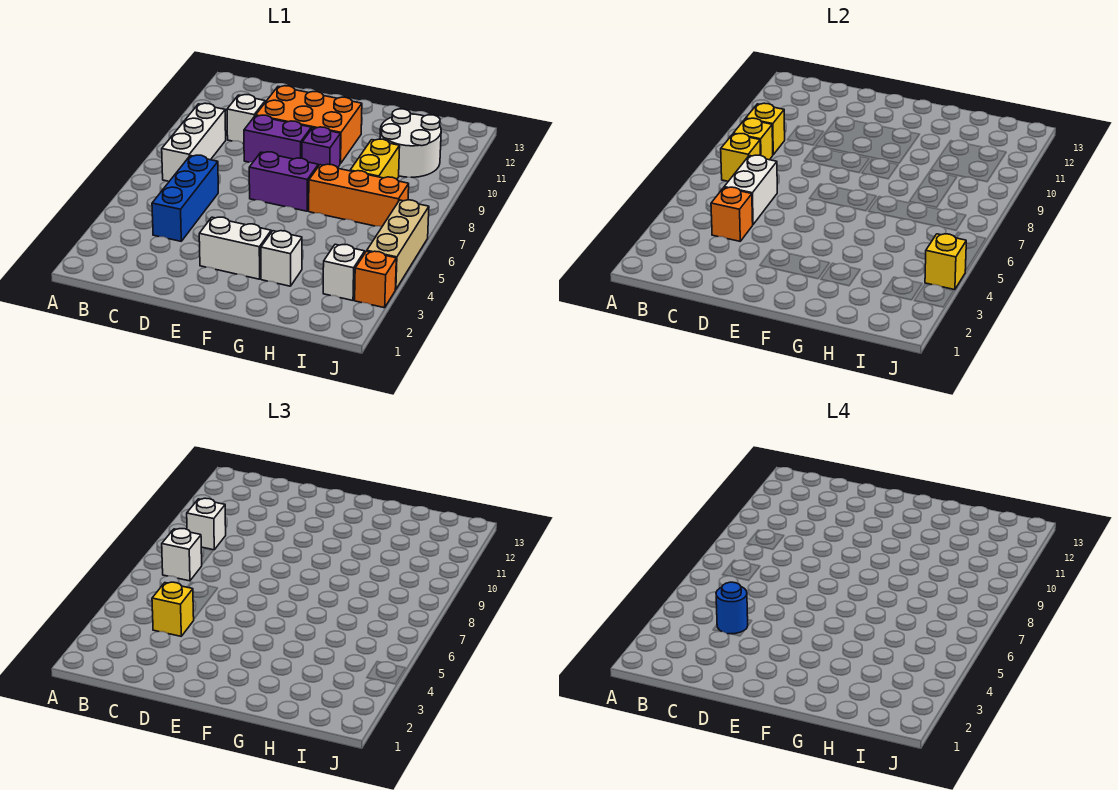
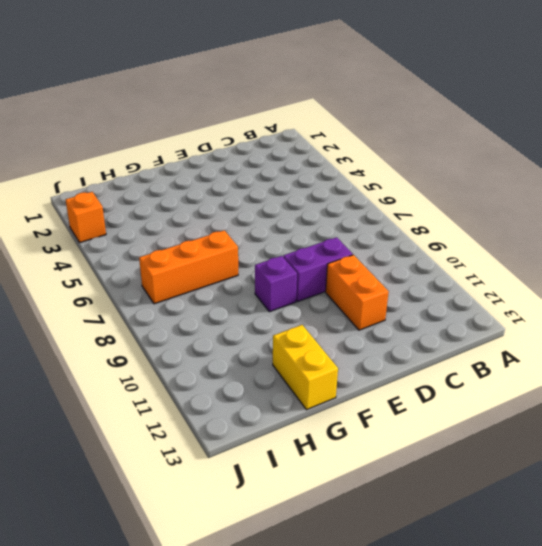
orange brick D10:D11 level 1 -> orange brick D10:F11 level 1
yellow brick G12:G13 level 1 -> yellow brick H8:H9 level 1
none -> white brick B7:B9 level 1
none -> blue brick C4:C6 level 1
none -> white brick C10 level 1

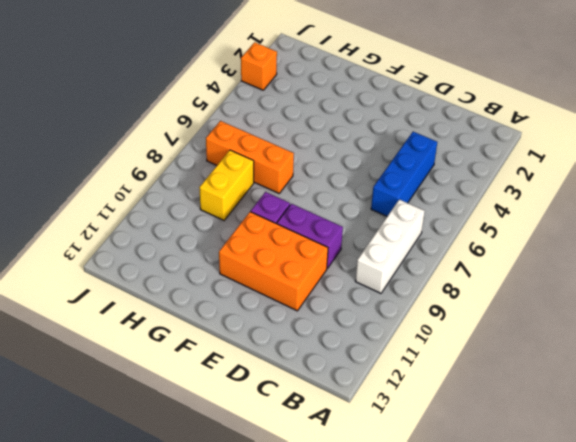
none -> white brick C10 level 1
none -> white brick E3:F3 level 1
none -> purple brick E7:F7 level 1

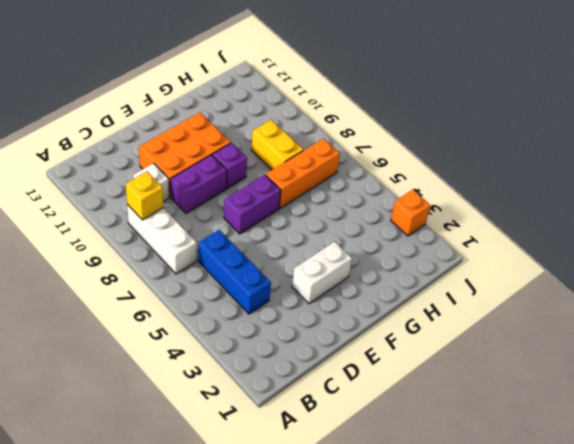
none -> white brick G3 level 1
none -> white round brick H10:I11 level 1
none -> white brick I3 level 1

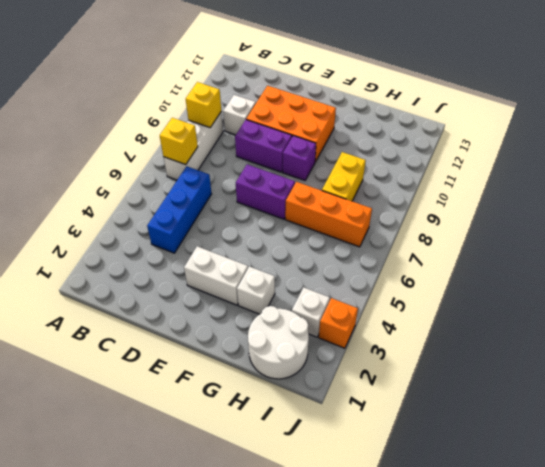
white round brick H1:I2 level 1 -> white round brick H10:I11 level 1
none -> tan brick J4:J6 level 1
none -> yellow brick B8 level 2
none -> orange brick C4 level 2

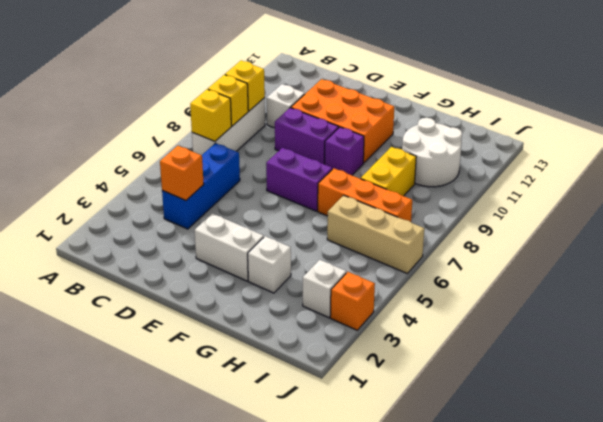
tan brick H6:J6 level 1 -> tan brick J4:J6 level 1
none -> white brick C5:C6 level 2
none -> yellow brick J4 level 2
none -> white brick B7 level 3

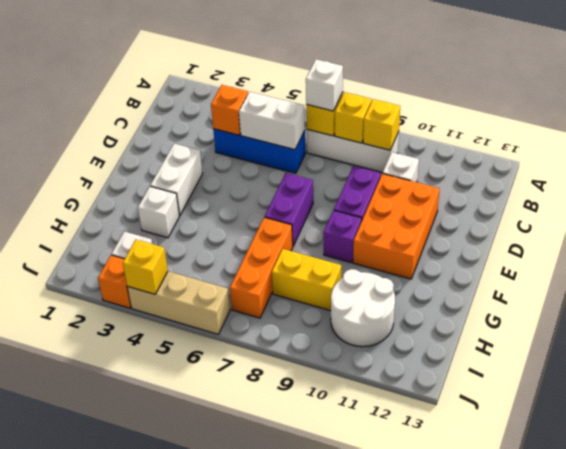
none -> white brick B9 level 3
none -> yellow brick C4 level 3
none -> blue round brick C4 level 4

